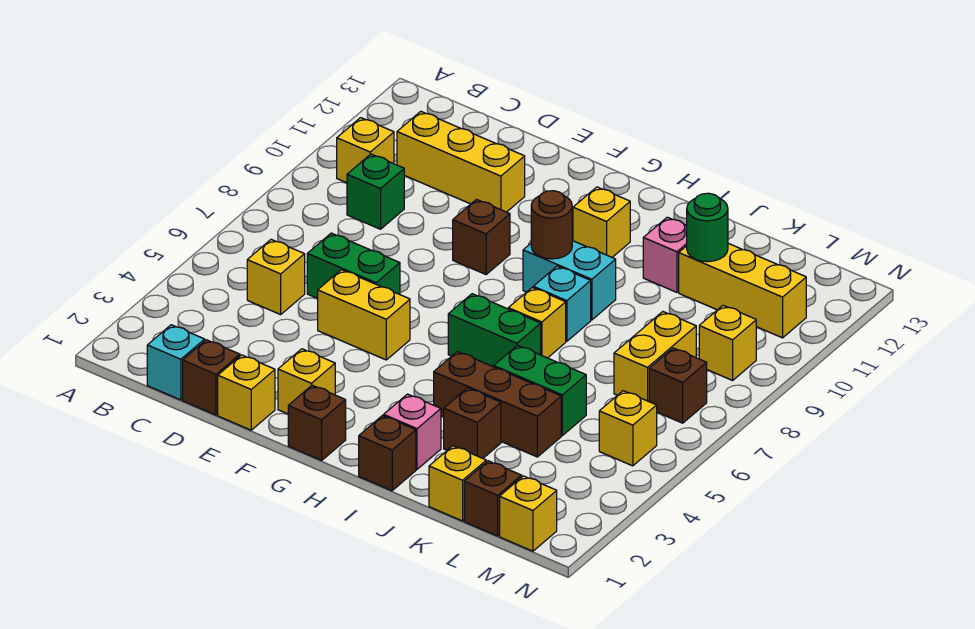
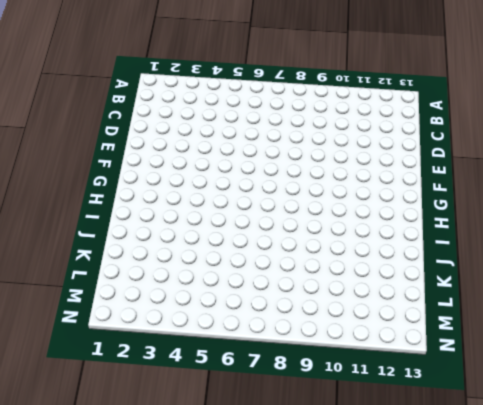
none -> yellow brick B10 level 1
none -> cyan brick C1 level 1
none -> yellow brick C5 level 1
none -> green brick C9 level 1

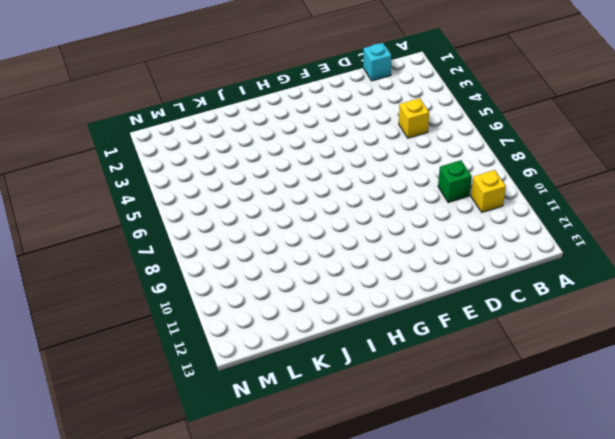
none -> yellow brick C11:E11 level 1
none -> brown brick D1 level 1
none -> green brick D6:E6 level 1
none -> yellow brick E1 level 1

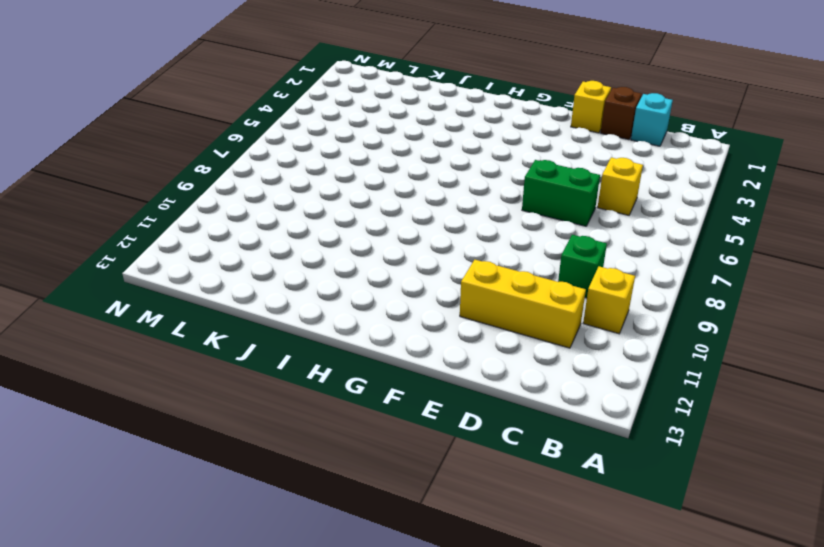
none -> yellow brick E5:F5 level 1
none -> yellow brick F2 level 1
none -> brown brick F9 level 1
none -> brown brick G1 level 1

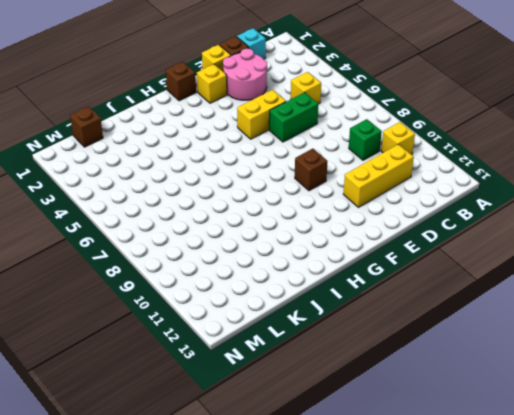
pink round brick D2:E3 level 1 -> none
none -> green brick H6:I6 level 1
none -> cyan brick H9:I9 level 1
none -> yellow brick H11 level 1
none -> brown brick I1 level 1

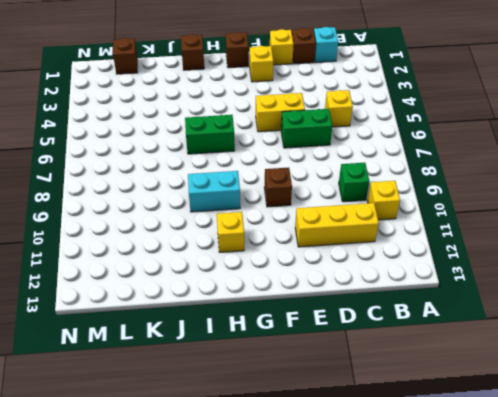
none -> pink brick I2 level 1
none -> brown brick I4:K4 level 1
none -> yellow brick I7 level 1
none -> cyan brick I8 level 1

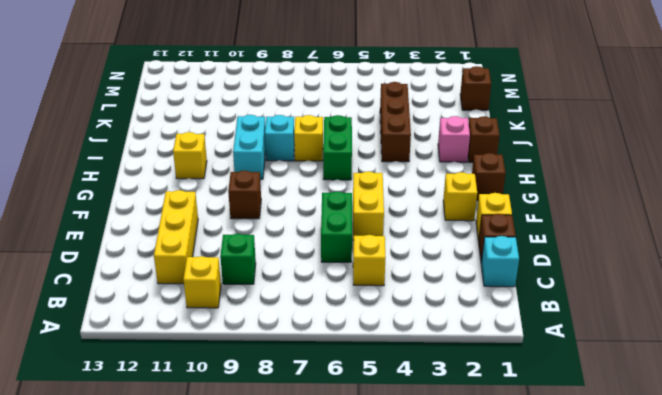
none -> brown brick J3 level 1
none -> green brick J5:K5 level 1
none -> pink brick J11 level 1
none -> yellow brick K1 level 1

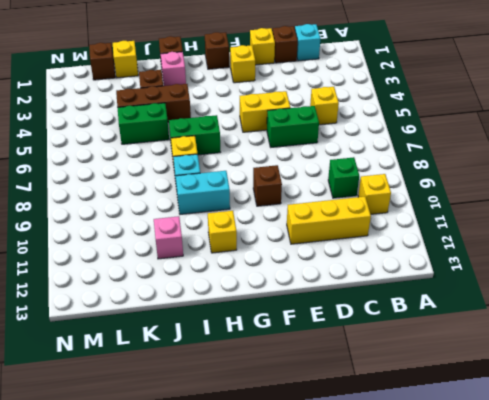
none -> yellow brick K11:M11 level 1
none -> yellow brick L7:L8 level 1
none -> yellow brick M1 level 1
none -> yellow brick M5 level 1

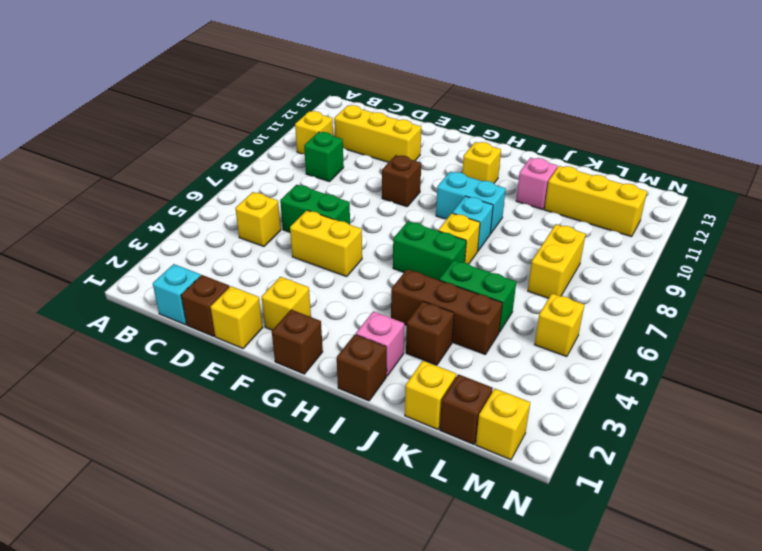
none -> brown brick M7 level 1
none -> yellow brick M9 level 1
none -> brown round brick H9 level 2
none -> green round brick K11 level 2

